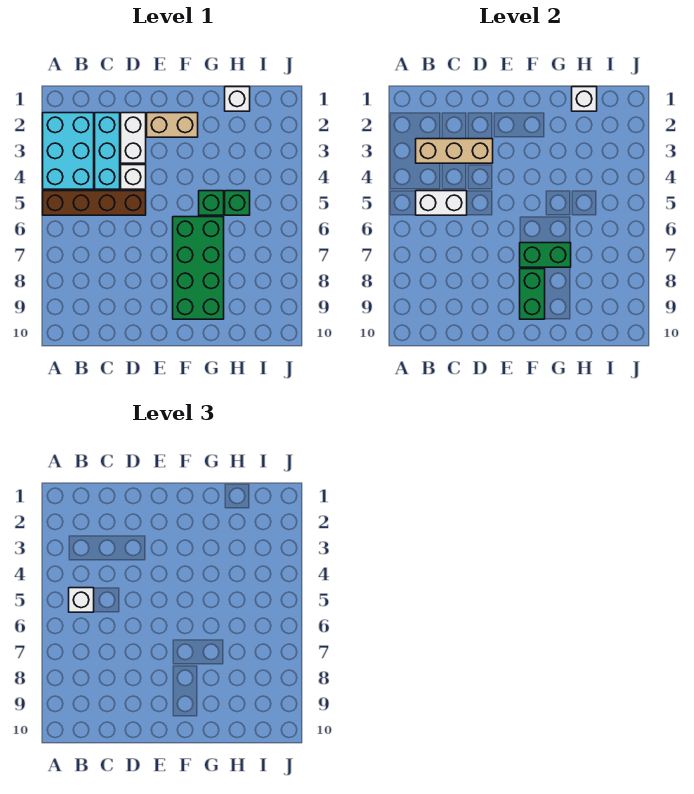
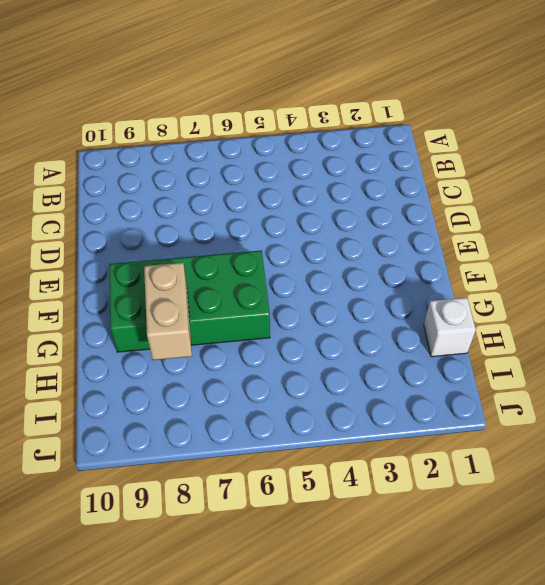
tan brick G8:H8 level 2 -> tan brick E2:F2 level 1
none -> cyan brick A2:B4 level 1
none -> brown brick A5:D5 level 1
none -> cyan brick C2:C4 level 1

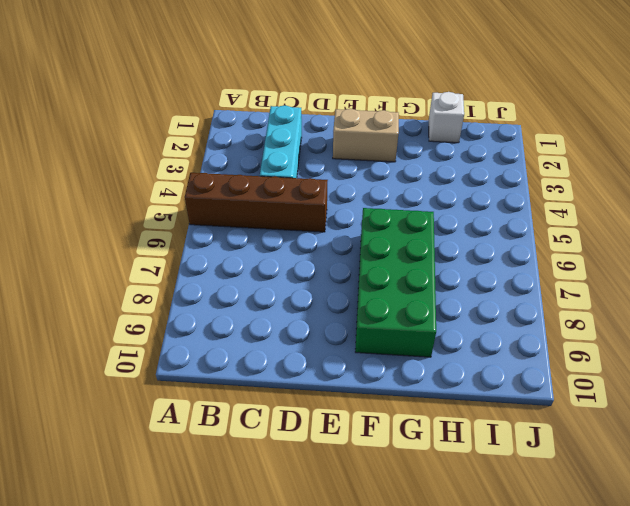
none -> cyan brick A2:B4 level 1
none -> white brick D2:D3 level 1
none -> white brick D4 level 1

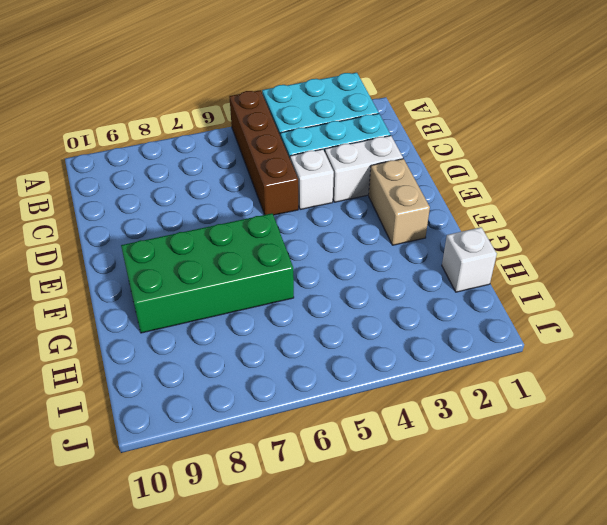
none -> green brick G5 level 1
none -> green brick H5 level 1
none -> tan brick B3:D3 level 2

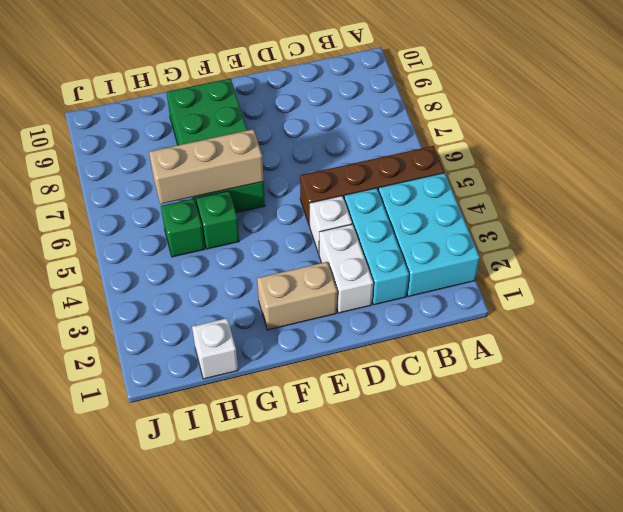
tan brick F6:H6 level 2 -> tan brick B3:D3 level 2
none -> white brick B5:C5 level 2
none -> green brick F7:G7 level 2
none -> green brick F8:F9 level 2

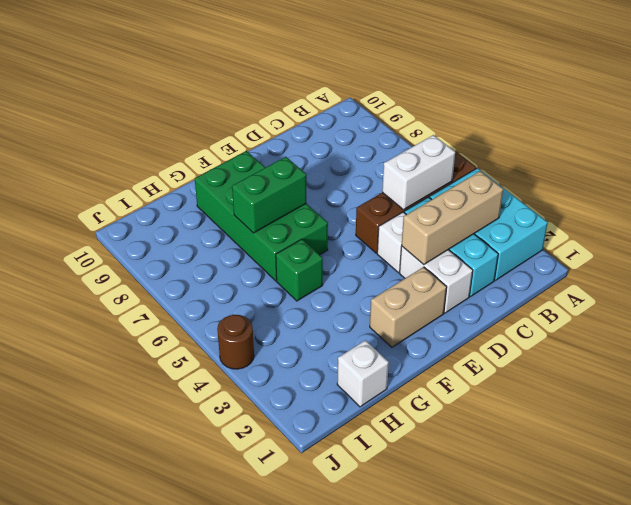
brown round brick J4 level 1 -> none
none -> green brick H5 level 1
none -> green brick F8:F9 level 2
none -> white brick H1 level 2

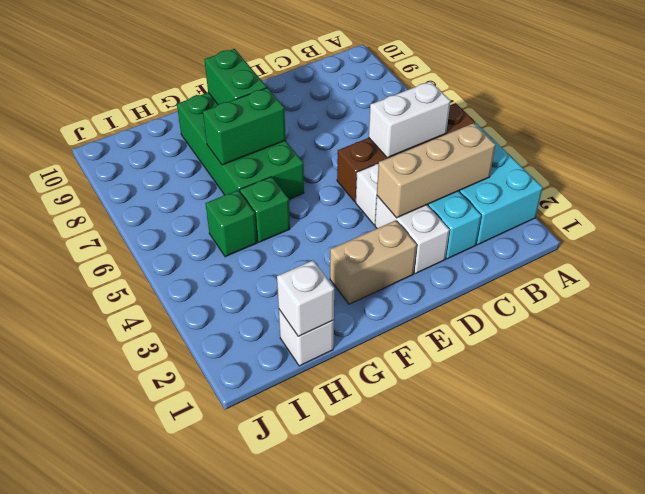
none -> white brick B5 level 3

